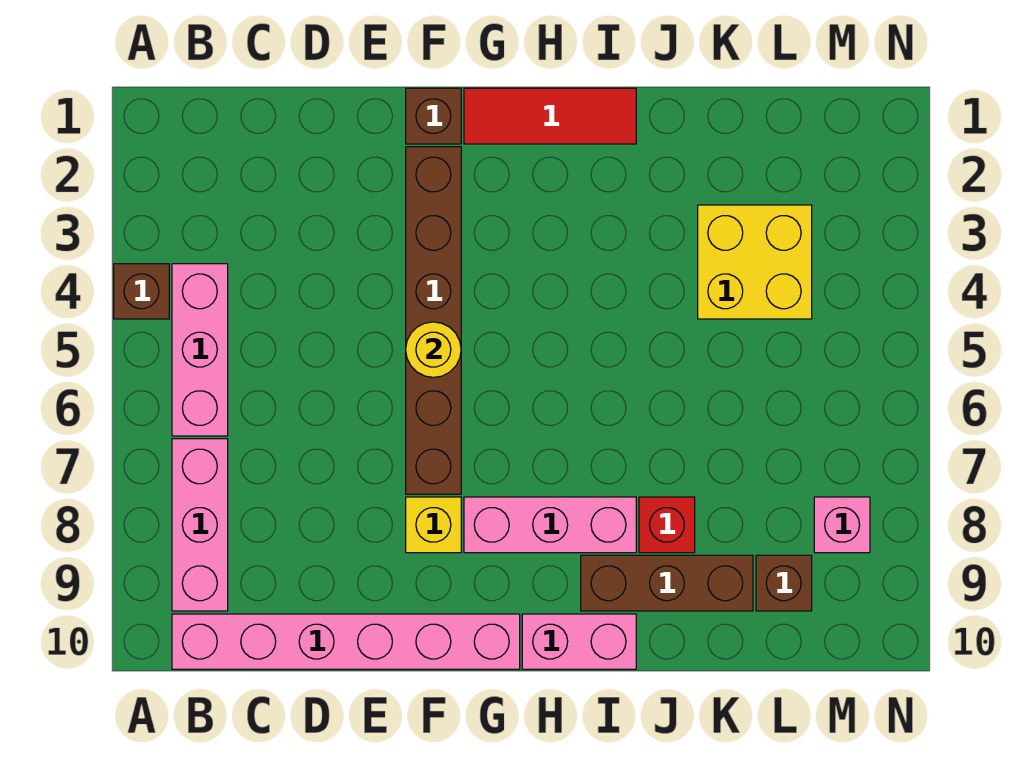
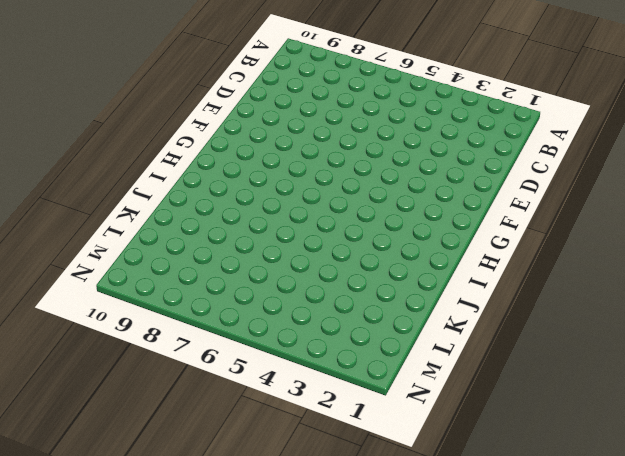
none -> brown brick A4 level 1
none -> pink brick B4:B6 level 1
none -> pink brick B7:B9 level 1

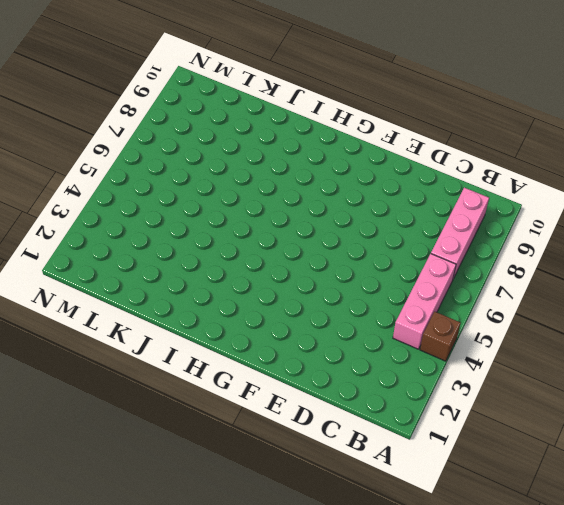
none -> pink brick B10:G10 level 1
none -> brown brick F1 level 1
none -> brown brick F2:F7 level 1

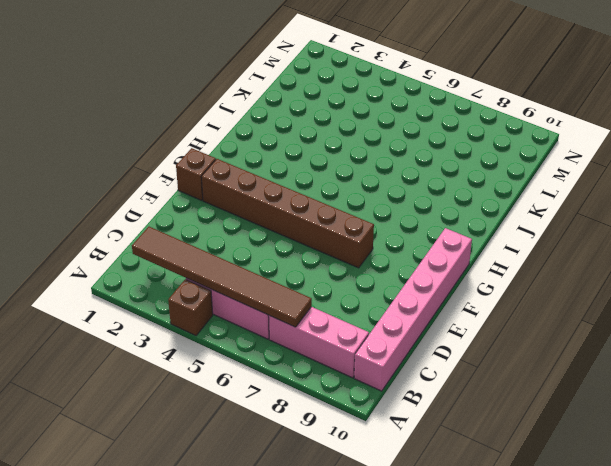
brown tile B2:B7 level 2 -> none
none -> yellow brick F8 level 1
none -> red tile G1:I1 level 1
none -> pink brick G8:I8 level 1

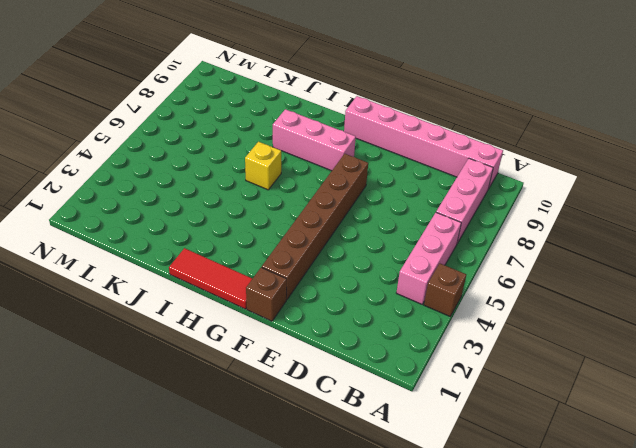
yellow brick I6 level 1 -> yellow brick F8 level 1
none -> pink brick H10:I10 level 1
none -> brown brick I9:K9 level 1
none -> red brick J8 level 1

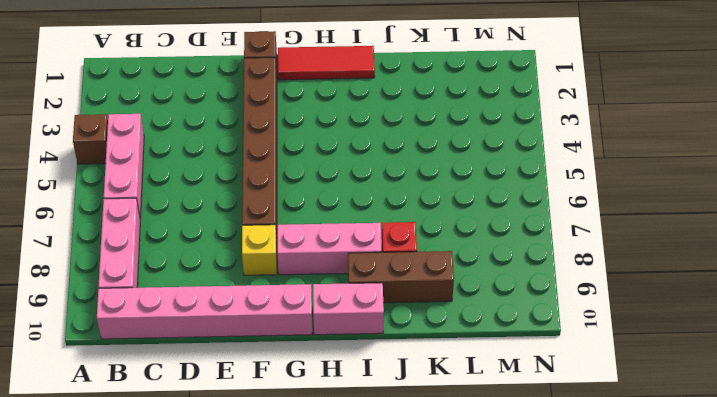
none -> yellow brick K3:L4 level 1
none -> brown brick L9 level 1
none -> pink brick M8 level 1

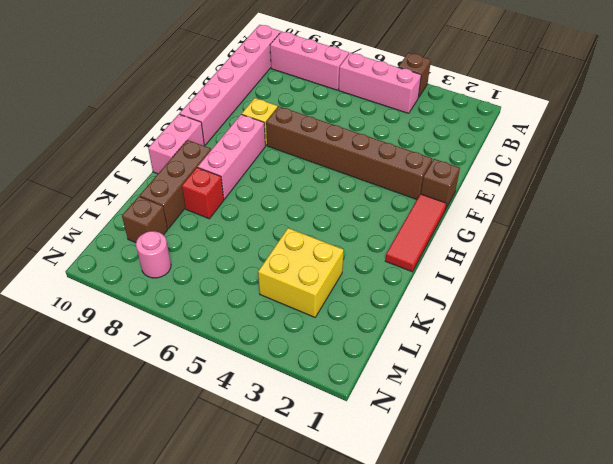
pink round brick M8 level 1 -> pink brick M8 level 1
none -> yellow round brick F5 level 2

